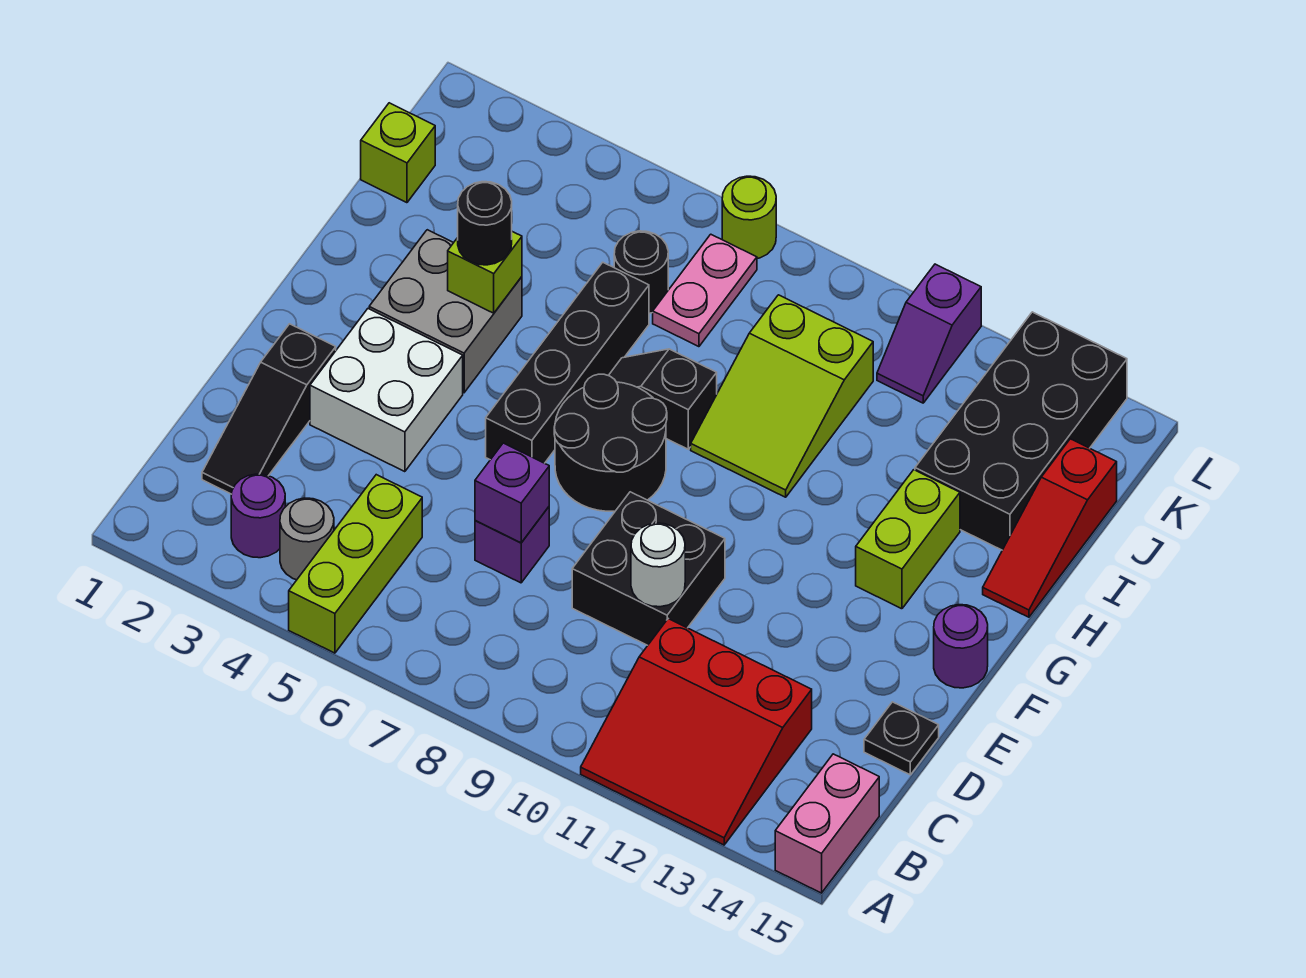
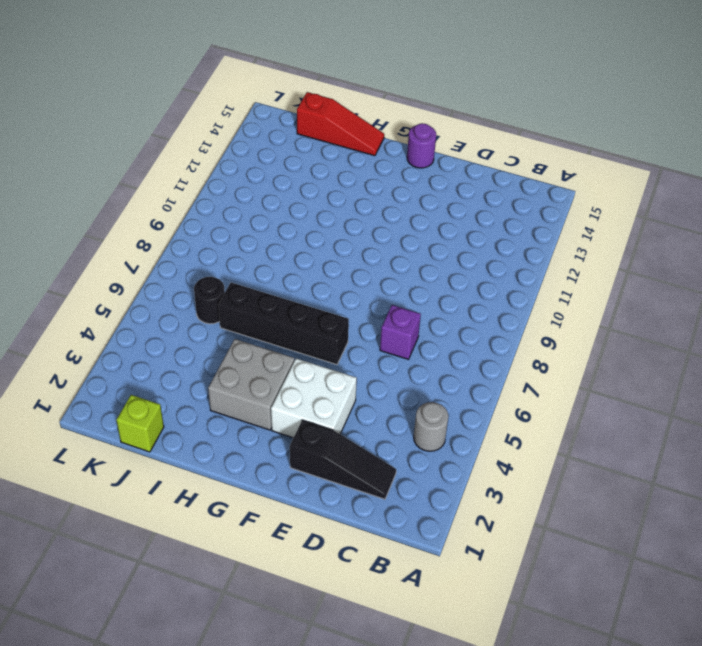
none -> lime brick A5:C5 level 1
none -> red slope A11:C13 level 1 top C
none -> pink brick A15:B15 level 1

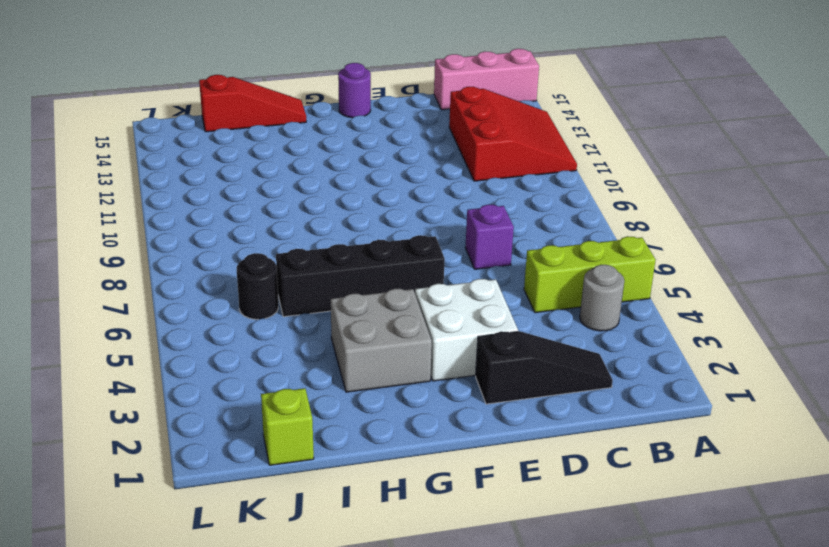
pink brick A15:C15 level 1 -> pink brick A15:B15 level 1
none -> purple round brick B3 level 1
none -> black brick D9:E10 level 1
none -> black plate D15 level 1

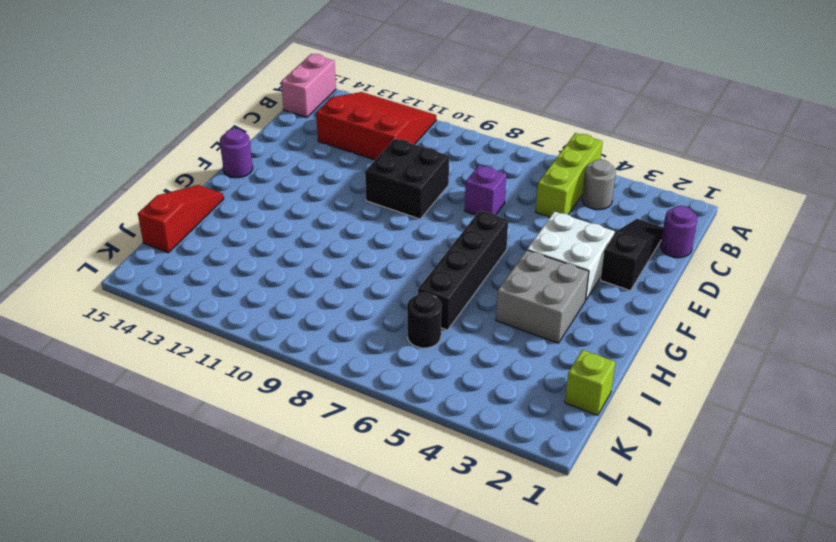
purple round brick C1 level 1 -> purple round brick B3 level 1
none -> black plate D15 level 1
none -> black round brick F7:G8 level 1
none -> lime brick G13:H13 level 1

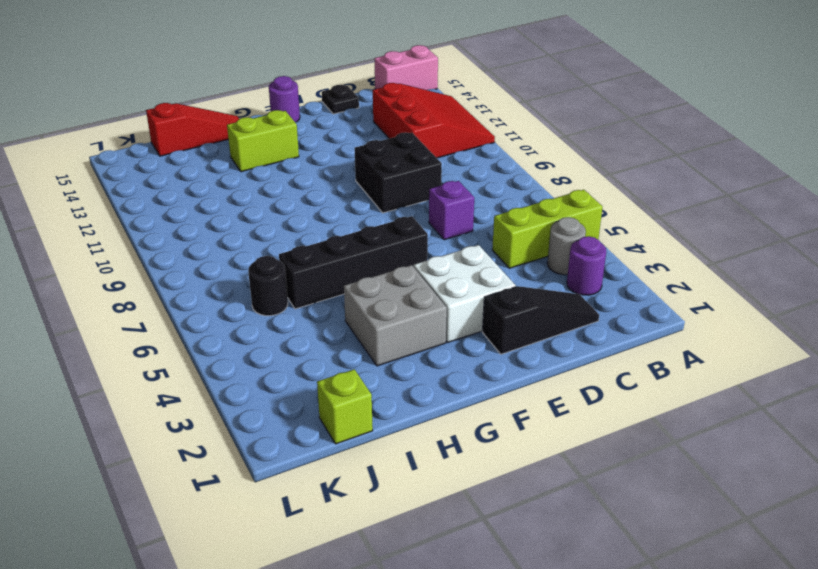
none -> black round brick F7:G8 level 1
none -> black slope H7:H8 level 1 top 8
none -> lime slope H9:J10 level 1 top J

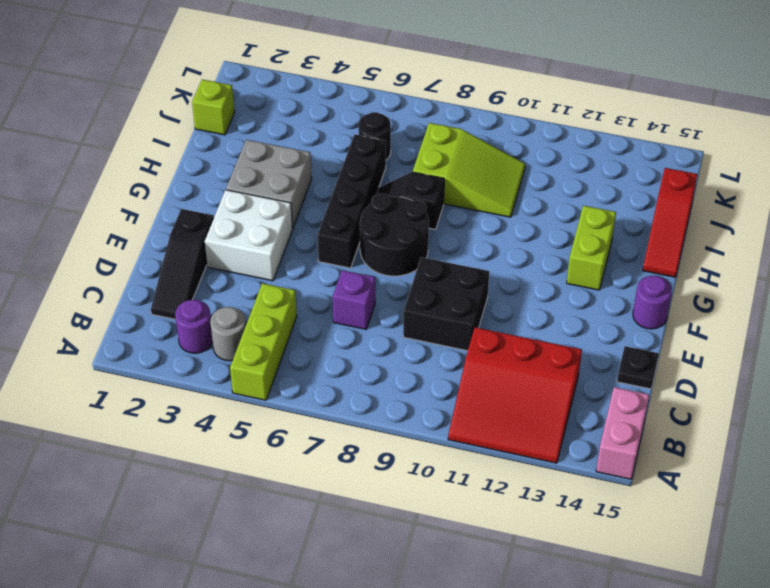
lime slope I8:J10 level 1 top 8 -> lime slope H9:J10 level 1 top J
none -> black brick I13:L14 level 1
none -> pink plate J7:K7 level 1
none -> purple slope K11:L11 level 1 top L

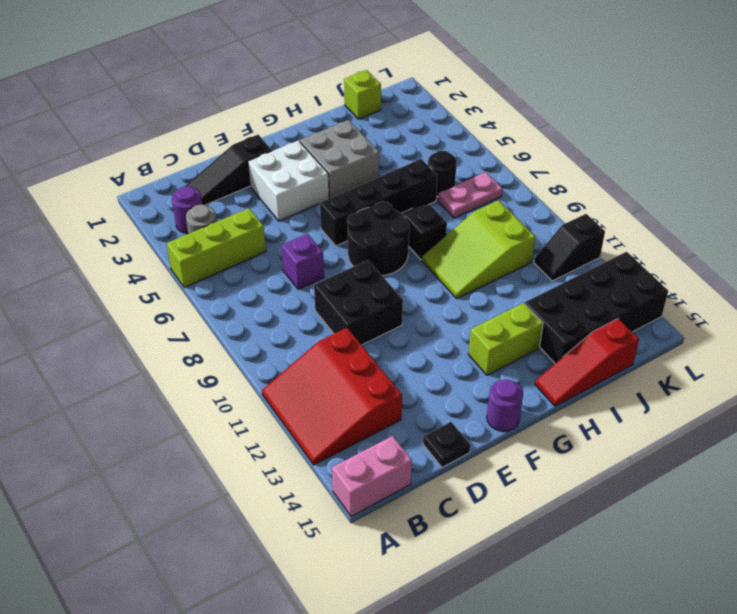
black slope K11:L11 level 1 top L -> purple slope K11:L11 level 1 top L
none -> lime round brick L7 level 1
none -> purple brick D7 level 2
none -> white round brick D10 level 2

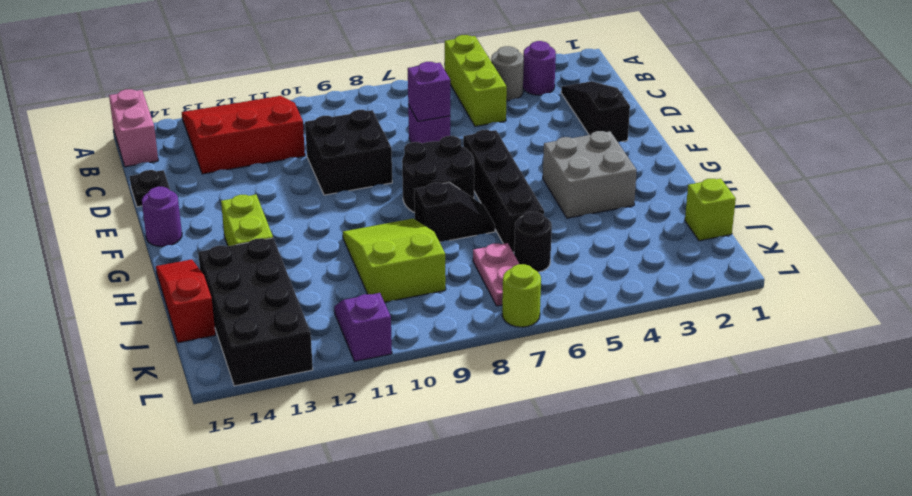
none -> white brick E3:F4 level 1
none -> white round brick D10 level 2
none -> lime brick H4 level 2

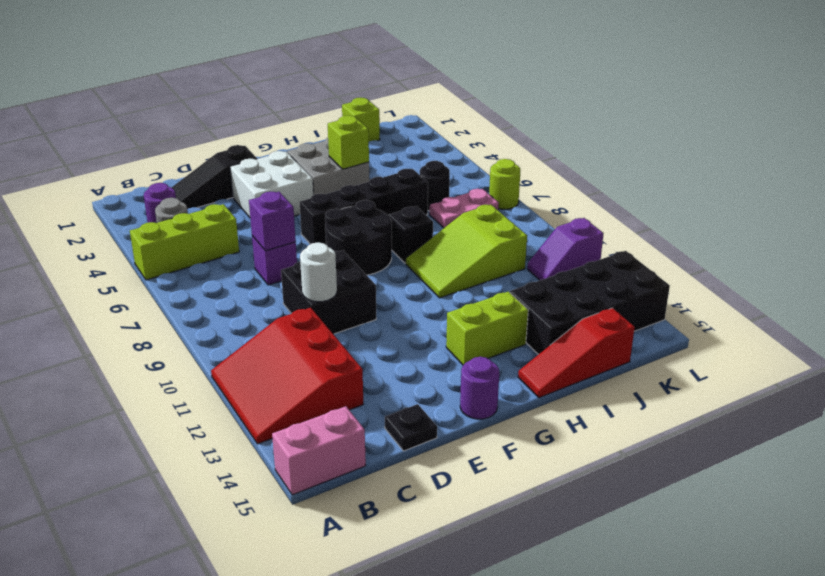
none -> black round brick H4 level 3

